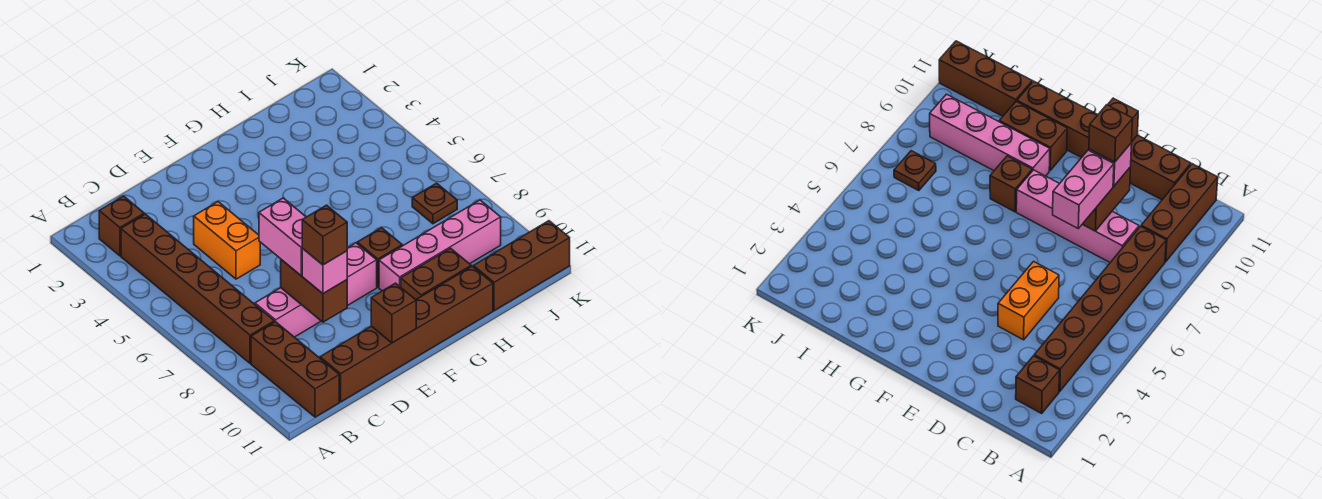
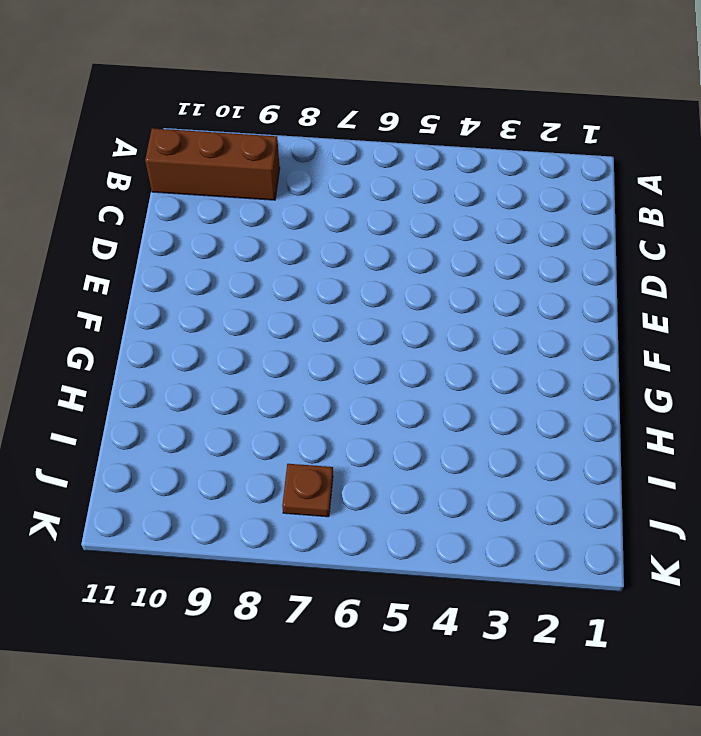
none -> brown brick B2 level 1
none -> brown brick B3:B8 level 1
none -> pink brick C8:F8 level 1

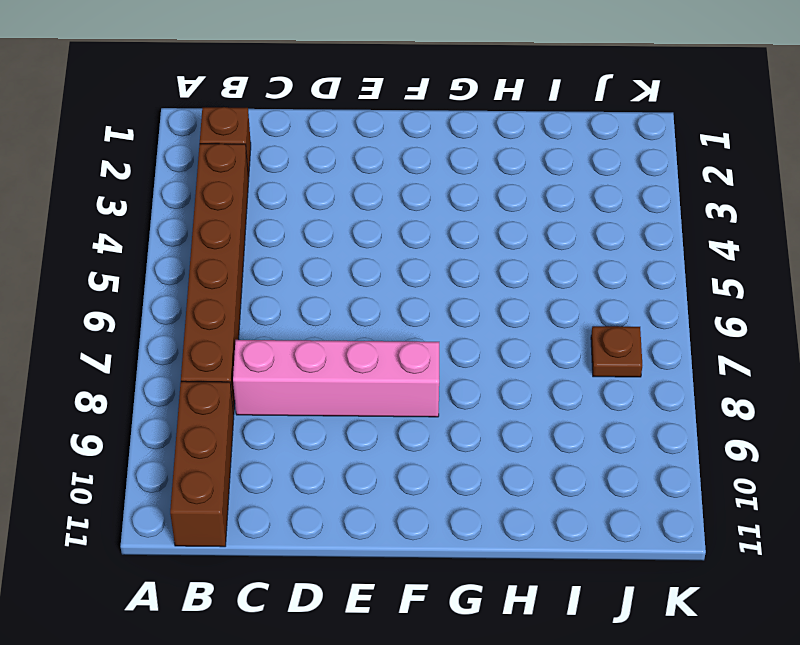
none -> brown brick C11:H11 level 1
none -> orange brick D4:D5 level 1
none -> brown brick G8 level 1

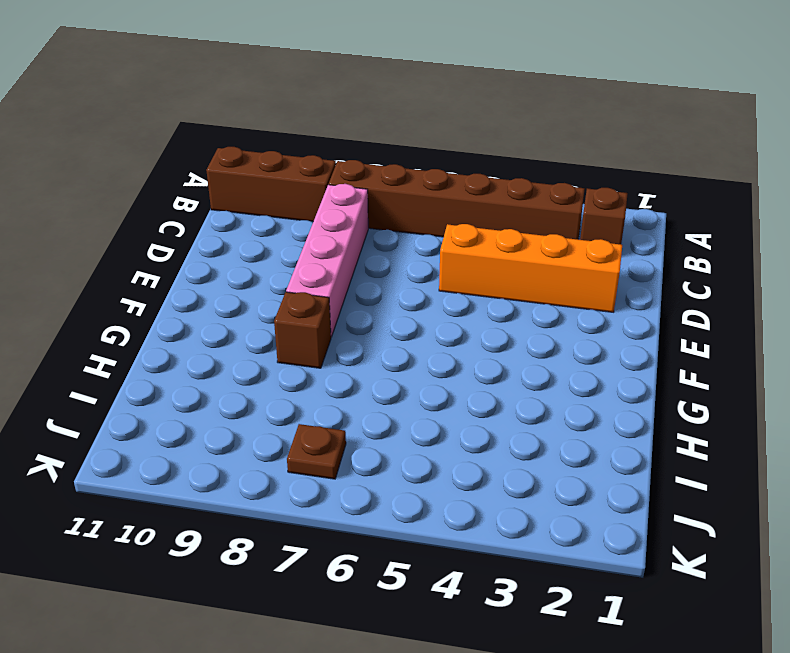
orange brick D2:D5 level 1 -> orange brick D4:D5 level 1
none -> brown brick C11:H11 level 1
none -> pink brick G9:J9 level 1
none -> brown brick G10:H10 level 1

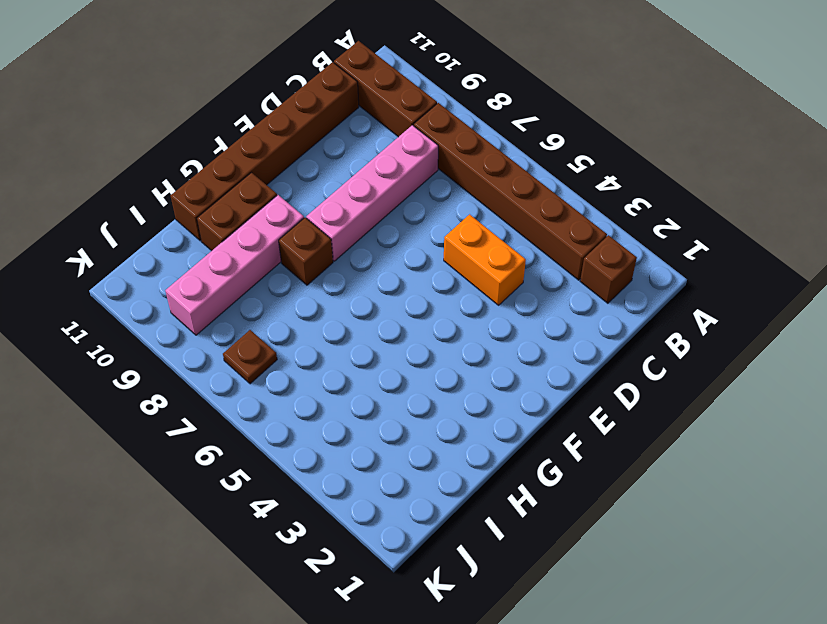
none -> brown brick I11:K11 level 1
none -> brown brick D8:D9 level 2
none -> brown brick E11 level 2

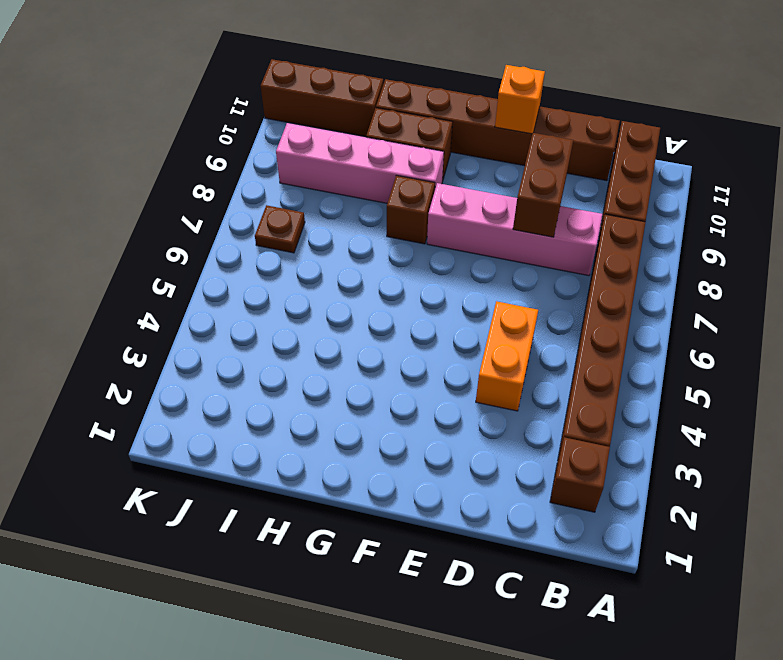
orange brick E11 level 2 -> brown brick E11 level 2
none -> pink brick D7:D8 level 3
none -> pink brick D9 level 3
none -> brown brick D9 level 4

